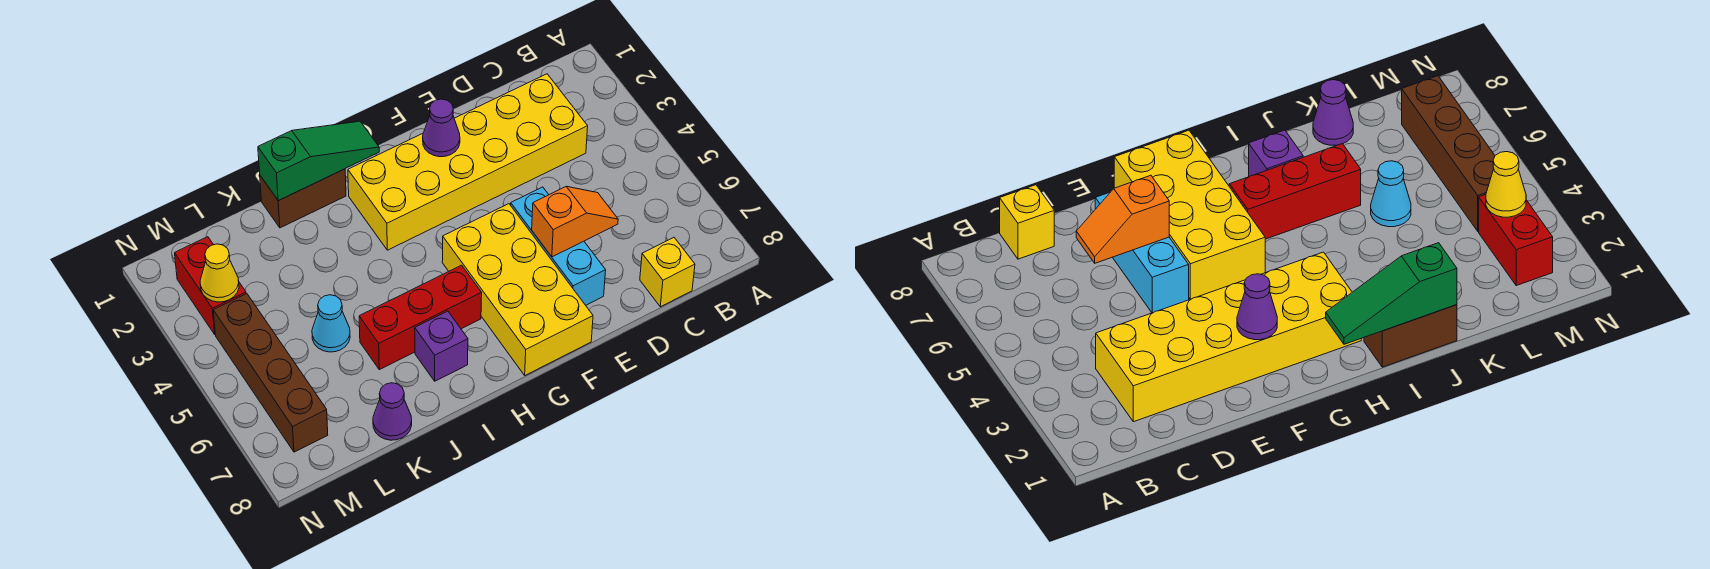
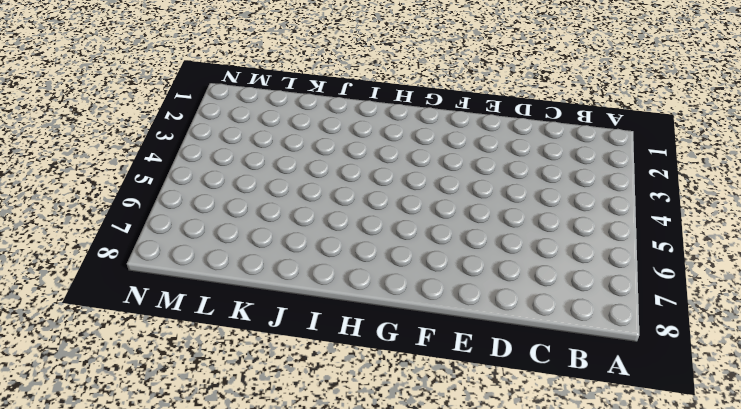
none -> yellow brick C2:H3 level 1
none -> yellow brick C8 level 1
none -> cyan brick E5:E7 level 1

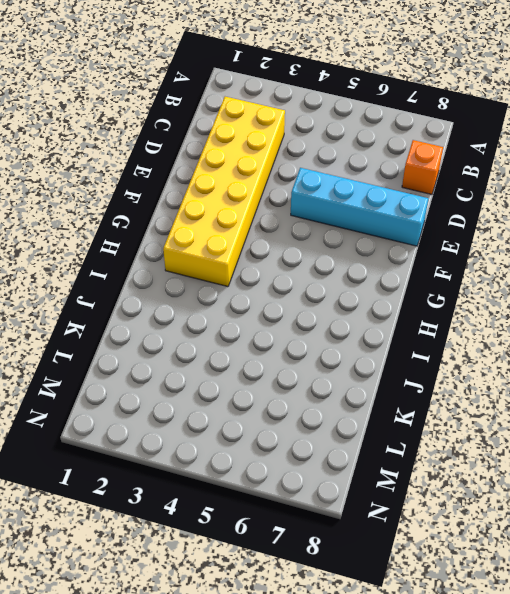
orange brick C8 level 1 -> yellow brick C8 level 1
cyan brick E5:E8 level 1 -> cyan brick E5:E7 level 1
none -> yellow brick F5:G8 level 1
none -> red brick H6:J6 level 1
none -> brown brick I1:J1 level 1

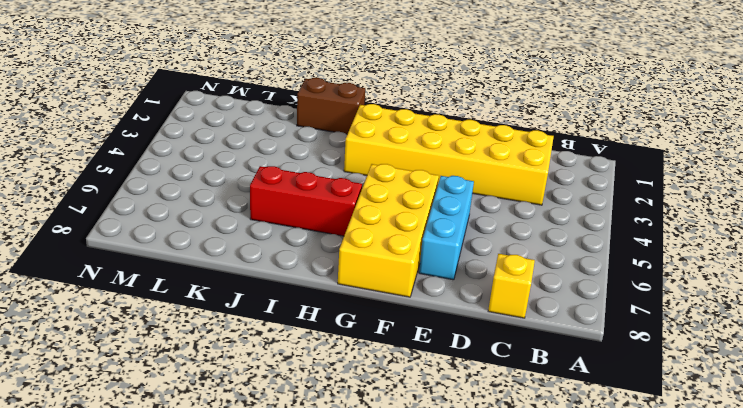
none -> purple brick I7 level 1
none -> cyan cone K5 level 1
none -> purple cone K8 level 1

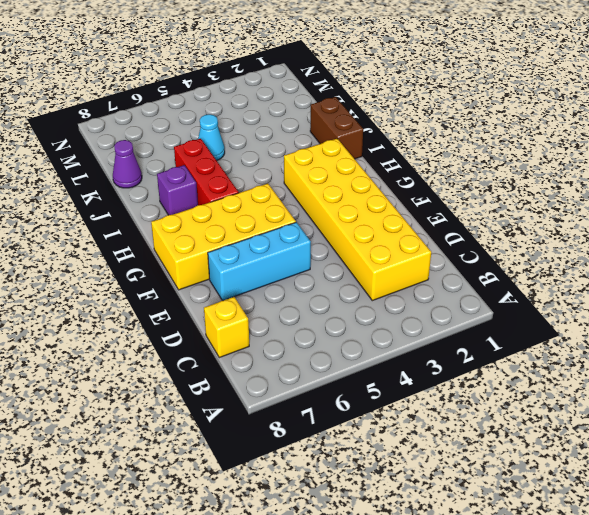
none -> red brick M2:M3 level 1
none -> brown brick M4:M7 level 1
none -> orange slope D6:E6 level 2 top E

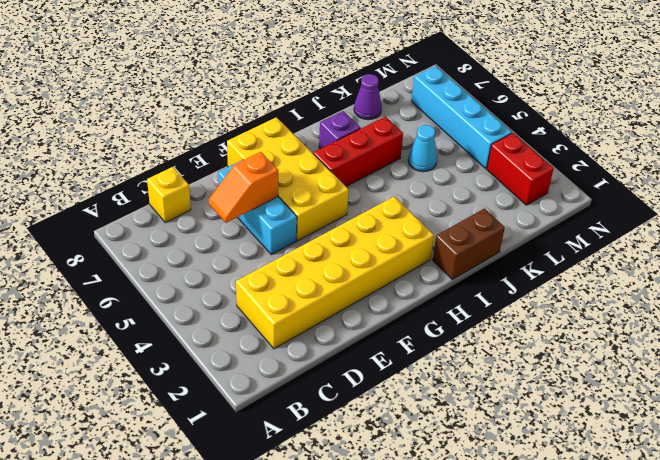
cyan brick M4:M7 level 1 -> brown brick M4:M7 level 1
none -> purple cone F2 level 2
none -> green slope H1:J1 level 2 top J
none -> yellow cone M3 level 2

